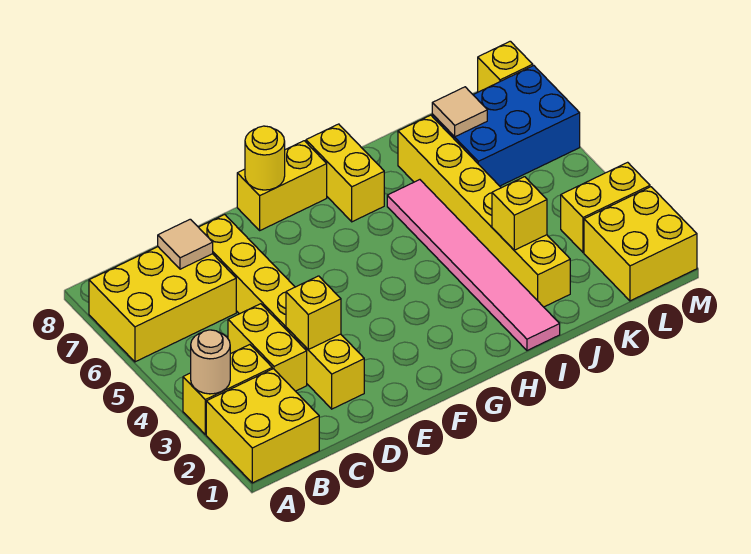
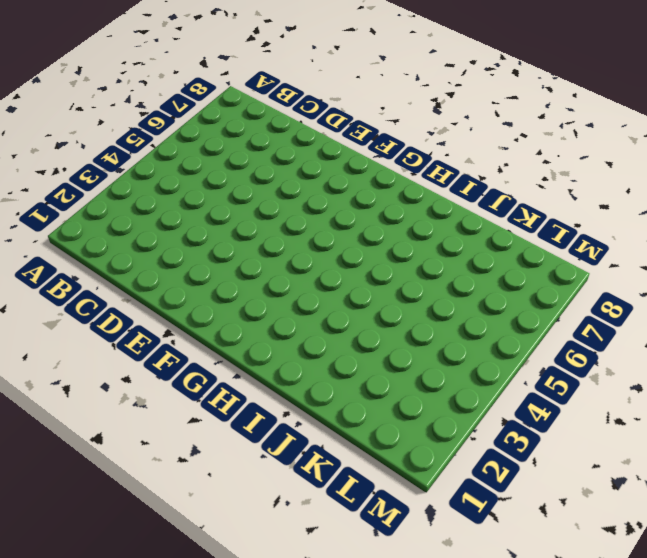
none -> yellow brick A1:B2 level 1
none -> yellow brick A3:B3 level 1
none -> yellow brick A6:C7 level 1

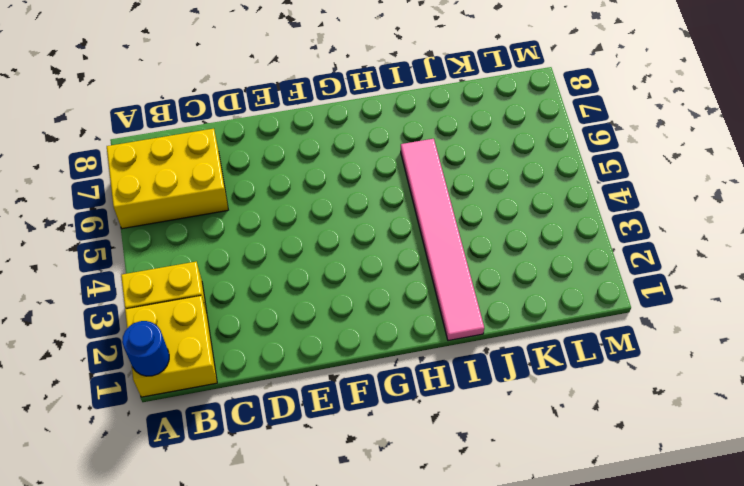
blue round brick A1 level 2 -> none
none -> yellow brick C3:C4 level 1
none -> yellow brick D2:D7 level 1
none -> yellow brick F8:G8 level 1

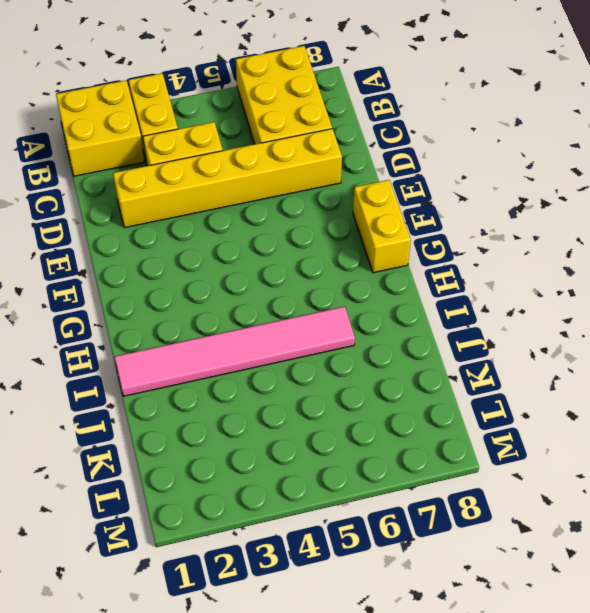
none -> yellow brick H7:H8 level 1
none -> yellow brick J2:J7 level 1
none -> blue brick K6:M7 level 1

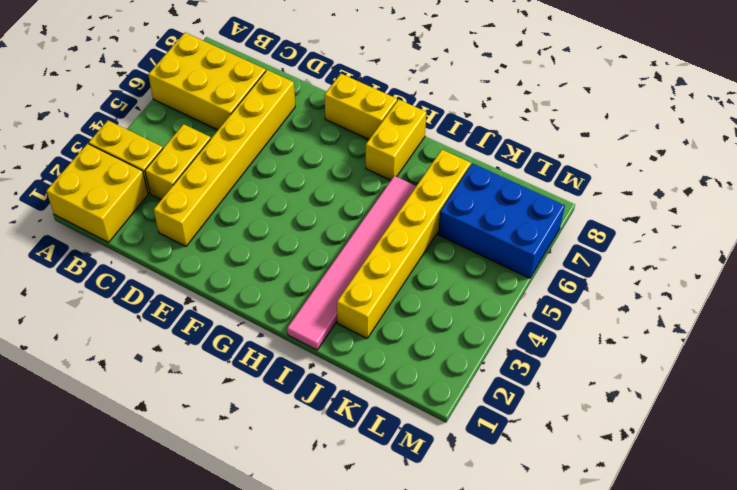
none -> yellow brick L1:M2 level 1
none -> yellow brick L3:M3 level 1
none -> yellow brick M8 level 1

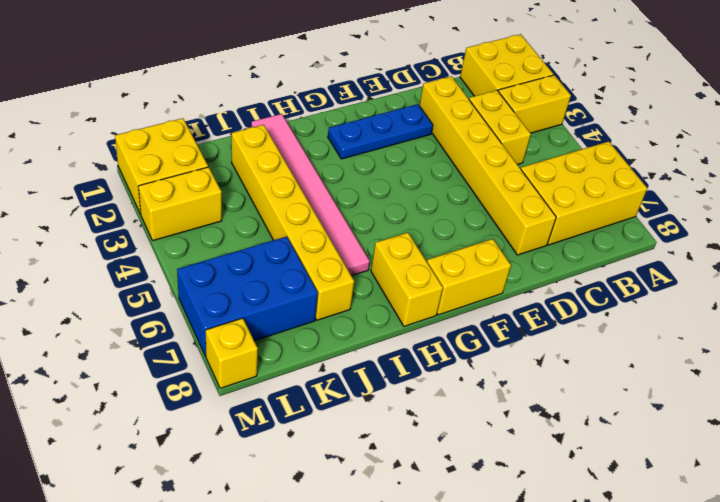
blue plate E2:G2 level 1 -> none
none -> tan round brick A3 level 2
none -> tan tile C7 level 2
none -> yellow brick D3 level 2

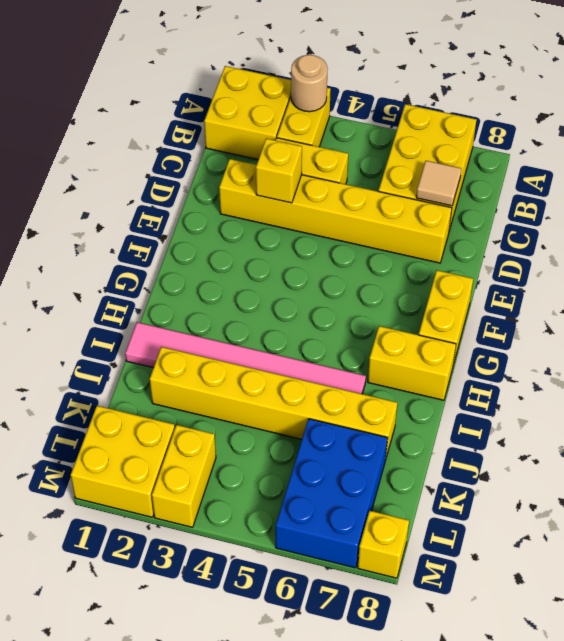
none -> yellow round brick F8 level 2
none -> yellow brick J3 level 2
none -> tan tile K7 level 2

